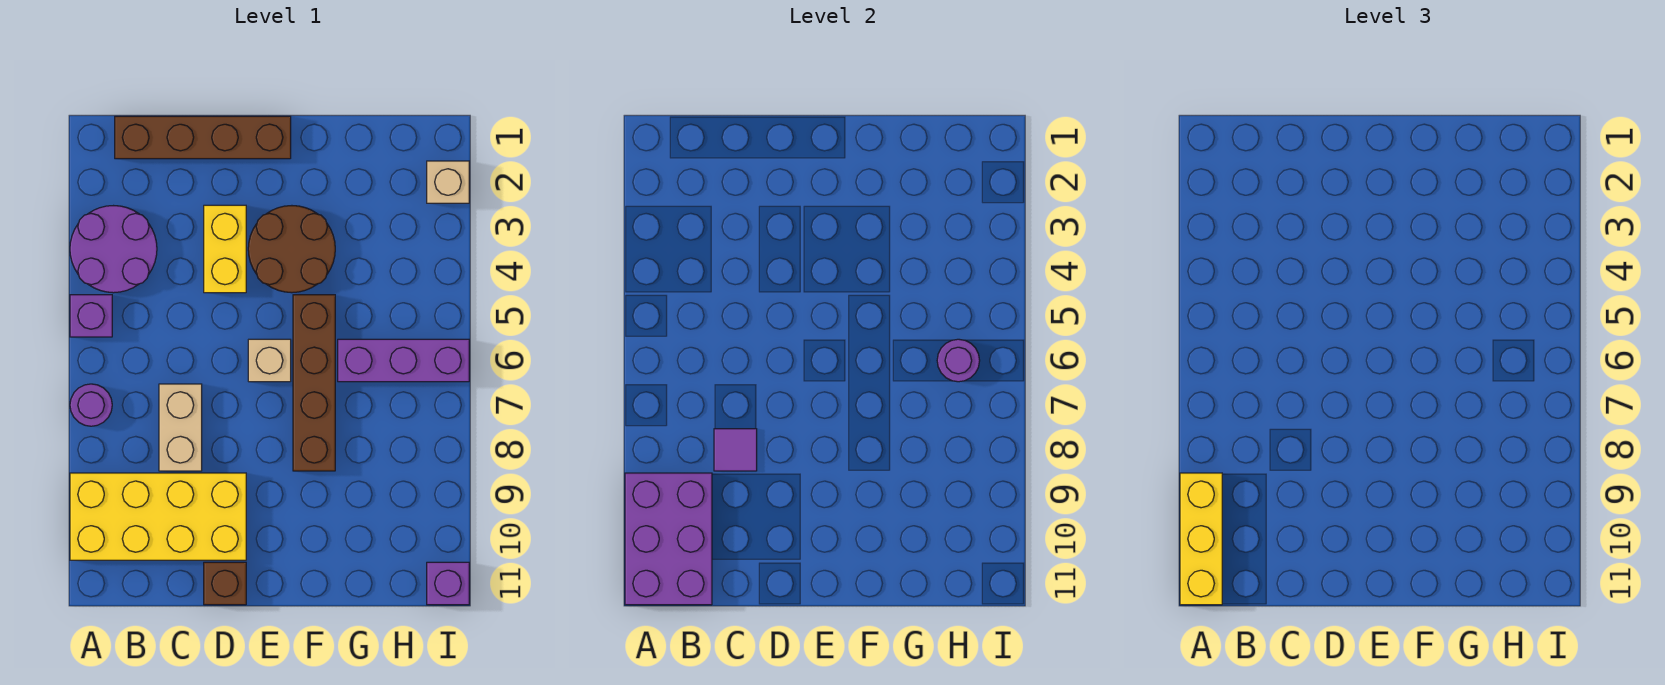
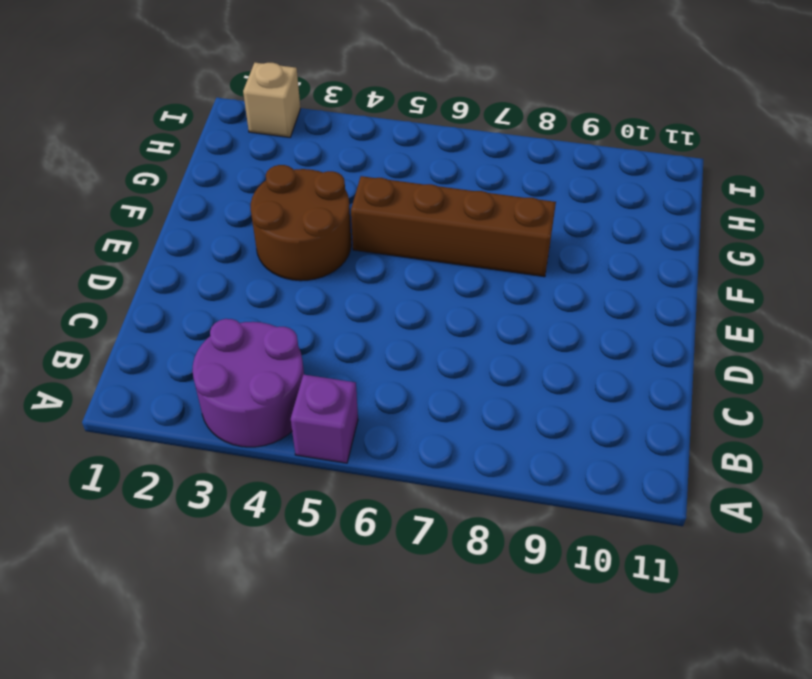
none -> purple round brick A7 level 1
none -> yellow brick A9:D10 level 1
none -> brown brick B1:E1 level 1

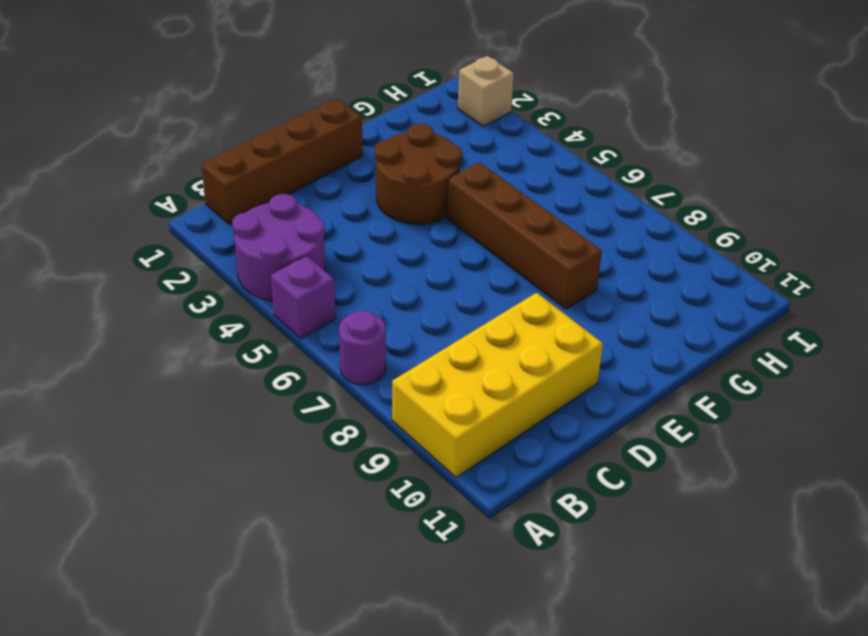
none -> tan brick C7:C8 level 1
none -> yellow brick D3:D4 level 1
none -> brown brick D11 level 1

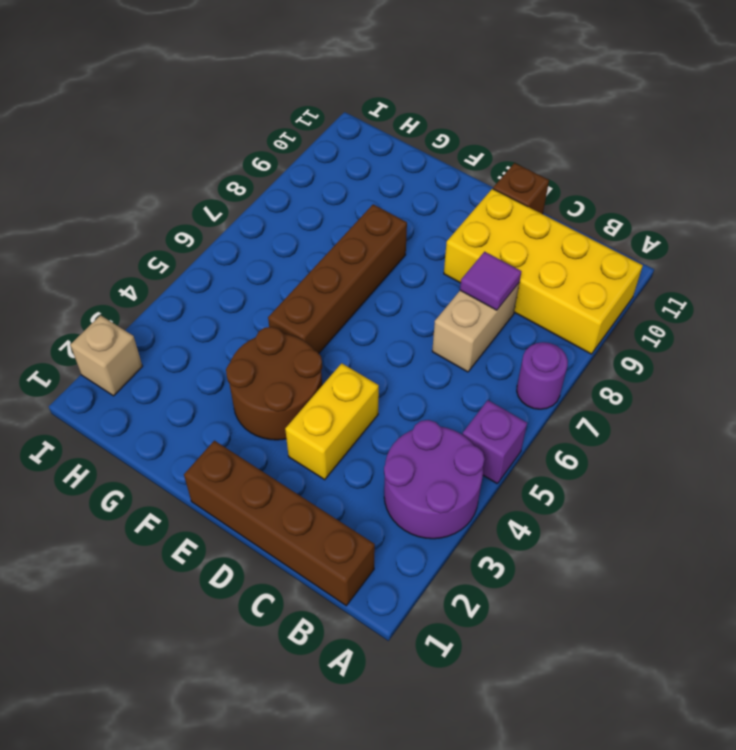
none -> tan brick E6 level 1
none -> purple brick G6:I6 level 1
none -> purple brick I11 level 1

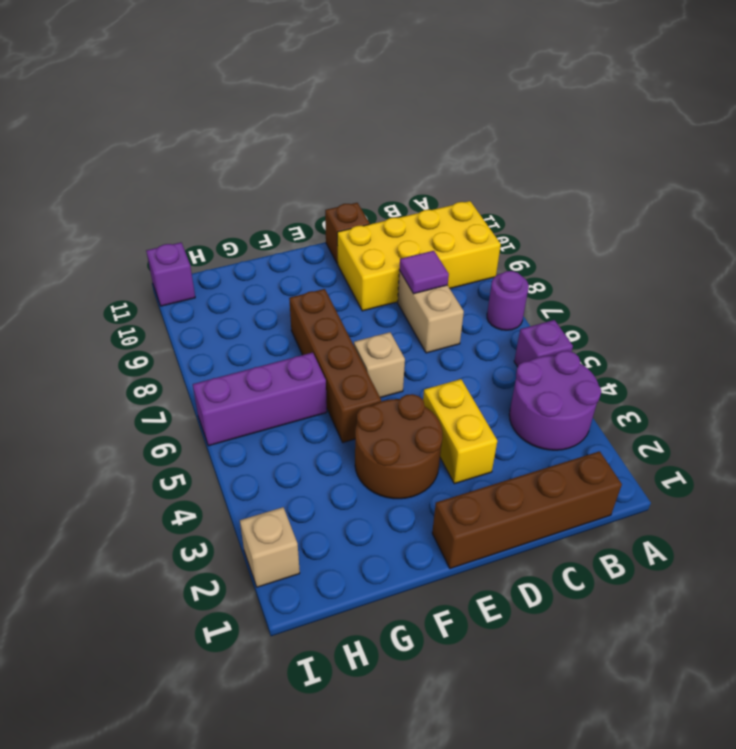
none -> purple brick A9:B11 level 2
none -> purple round brick H6 level 2
none -> yellow brick A9:A11 level 3

